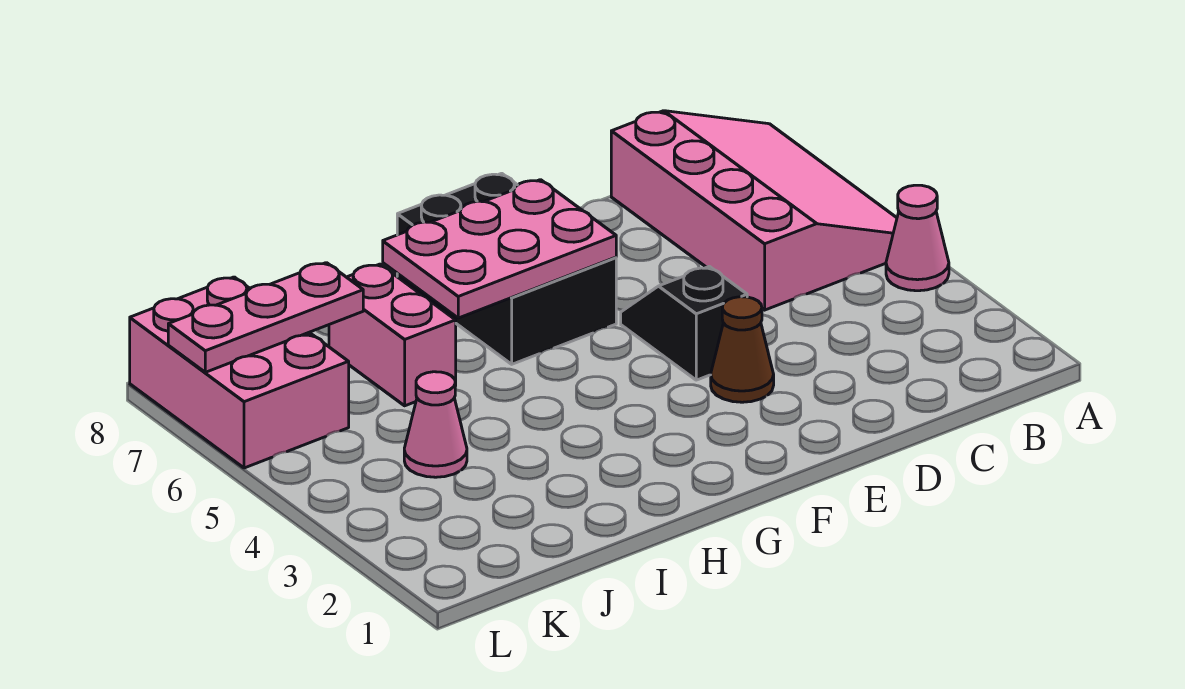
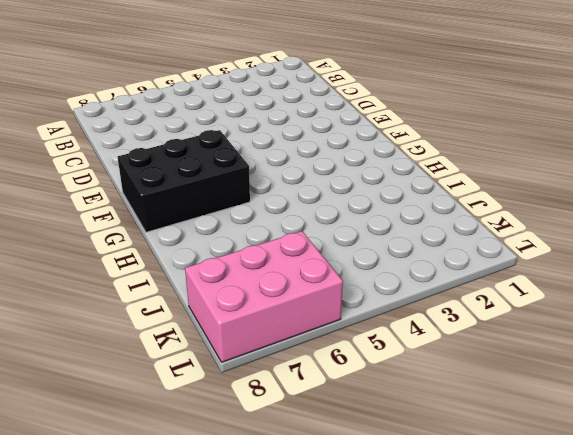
none -> pink cone A4 level 1
none -> pink slope A5:C8 level 1 top C

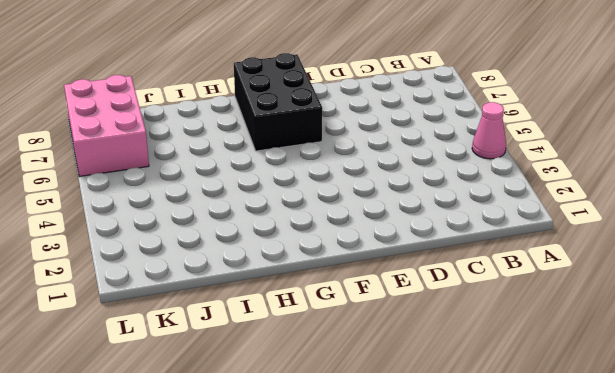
none -> pink slope A5:C8 level 1 top C
none -> brown cone E3 level 1

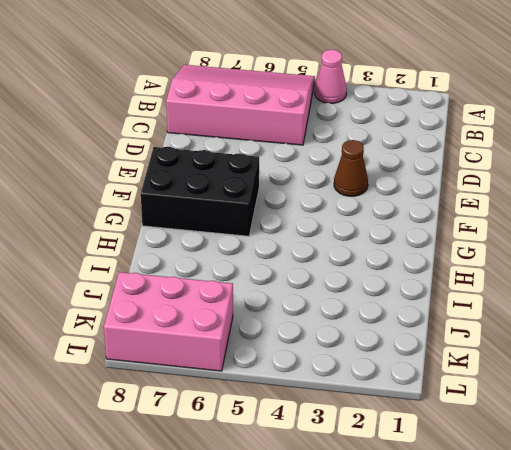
none -> black slope E4:E5 level 1 top 4
none -> pink brick I6:I7 level 1

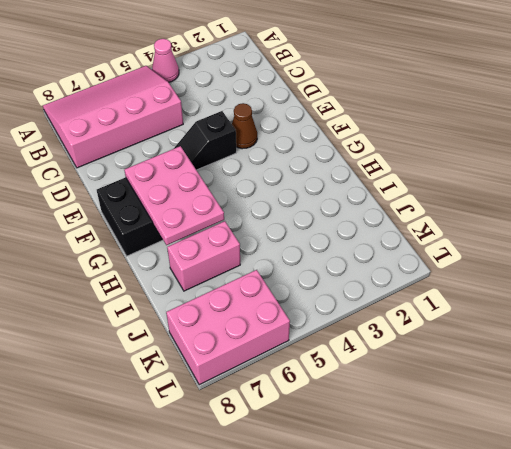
none -> pink cone J4 level 1
none -> pink plate J7:L7 level 2

